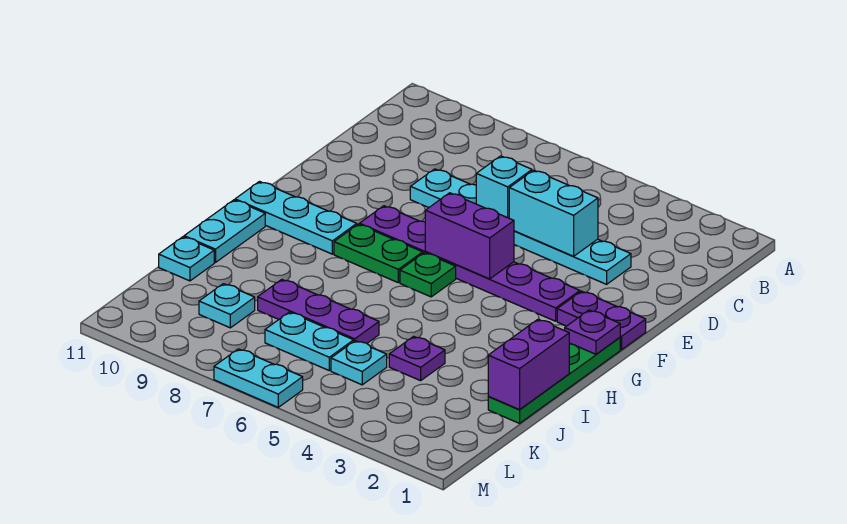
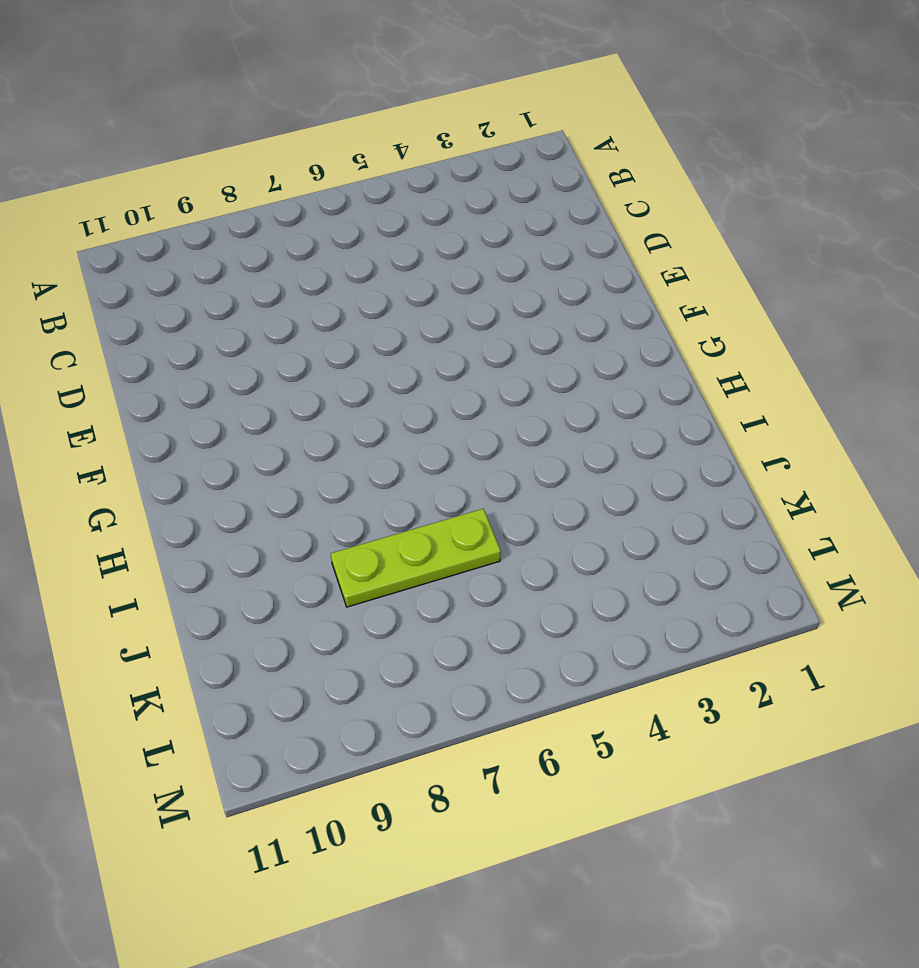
lime plate J6:J8 level 1 -> purple plate J6:J8 level 1
none -> cyan plate D3:D8 level 1
none -> purple plate F1:F2 level 1
none -> purple plate F3:F8 level 1

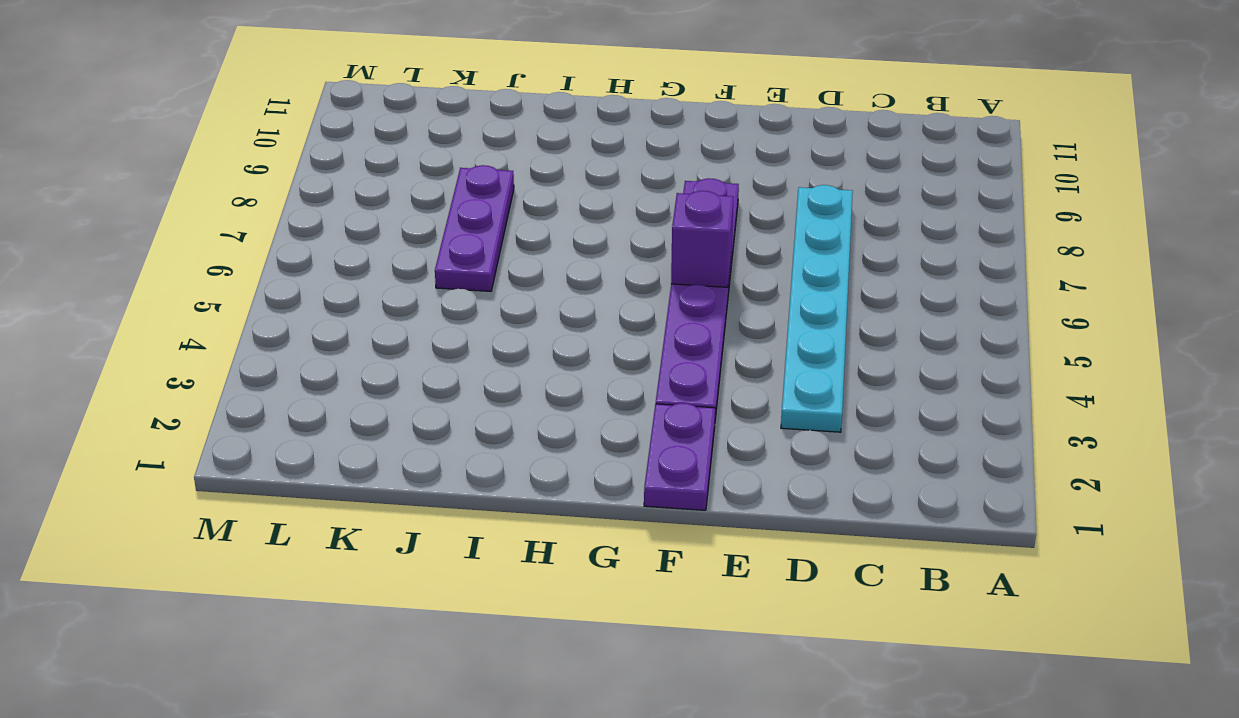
purple brick F6 level 2 -> purple brick F5:F6 level 2
none -> green plate G1:J1 level 1
none -> green plate G6 level 1
none -> green plate G7:G8 level 1

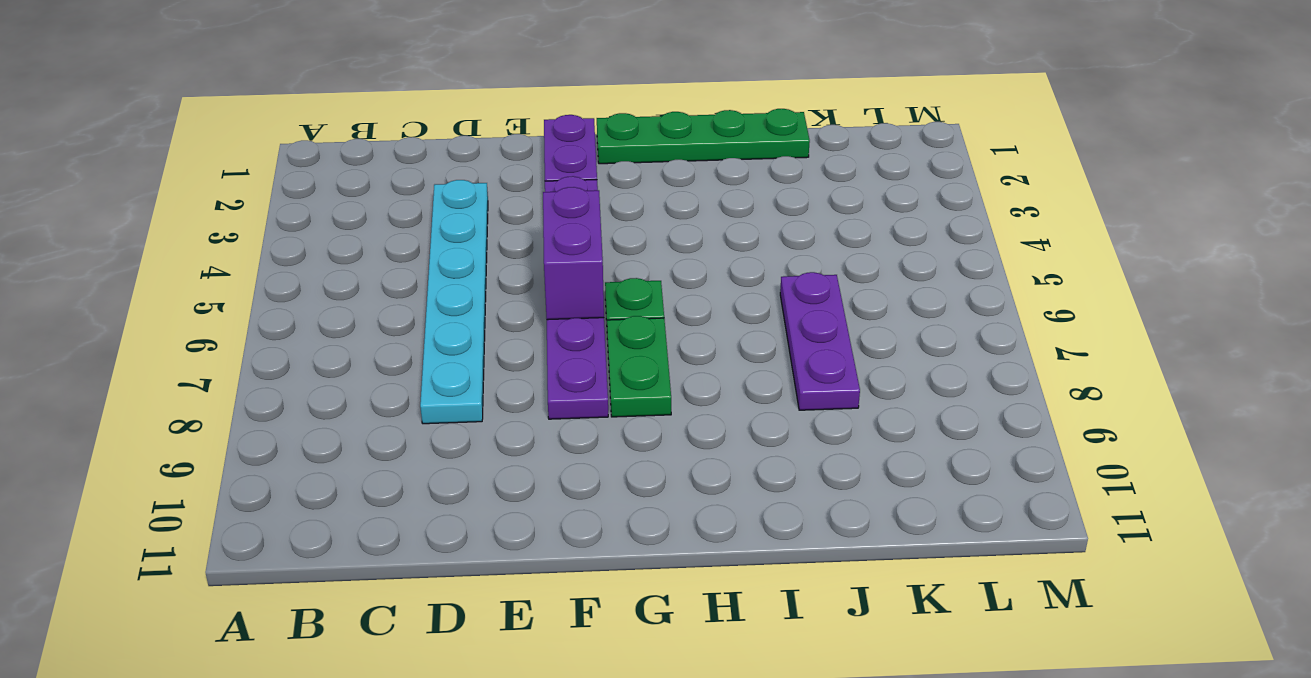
none -> cyan plate G9:G11 level 1
none -> cyan plate H11:I11 level 1
none -> purple plate J4 level 1

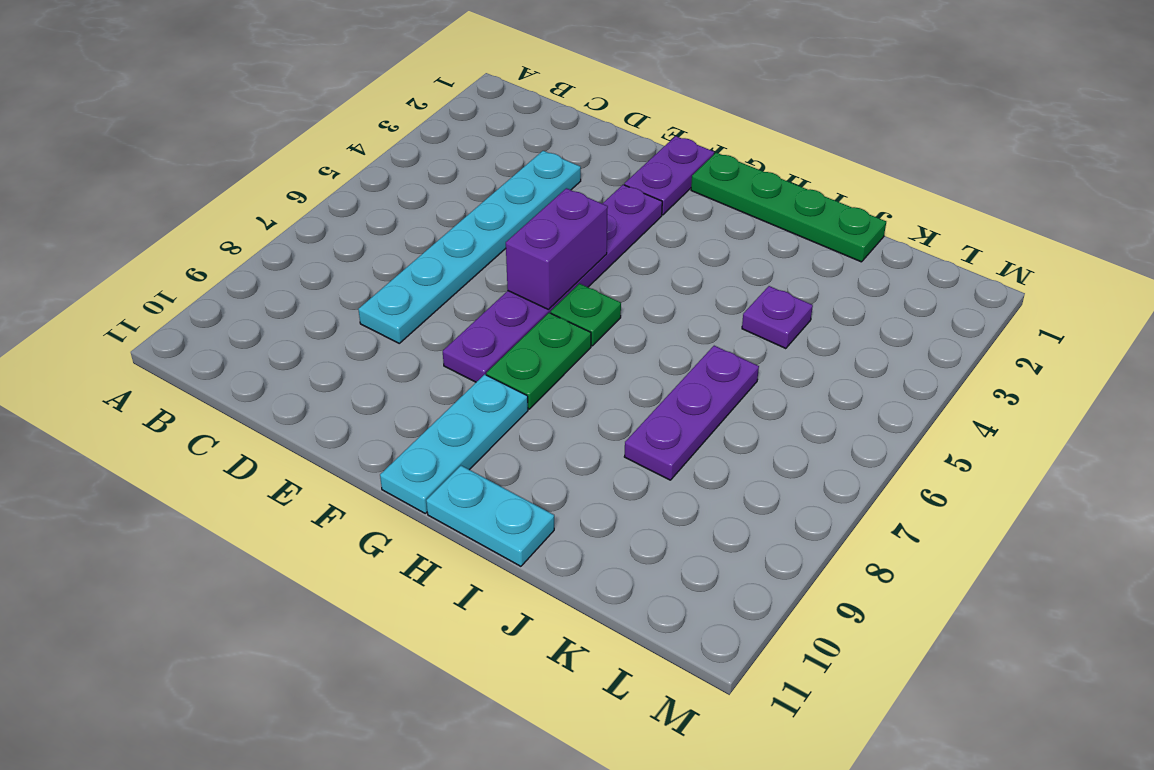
none -> cyan plate J11 level 1
none -> cyan plate K5 level 1
none -> cyan plate K6:K7 level 1

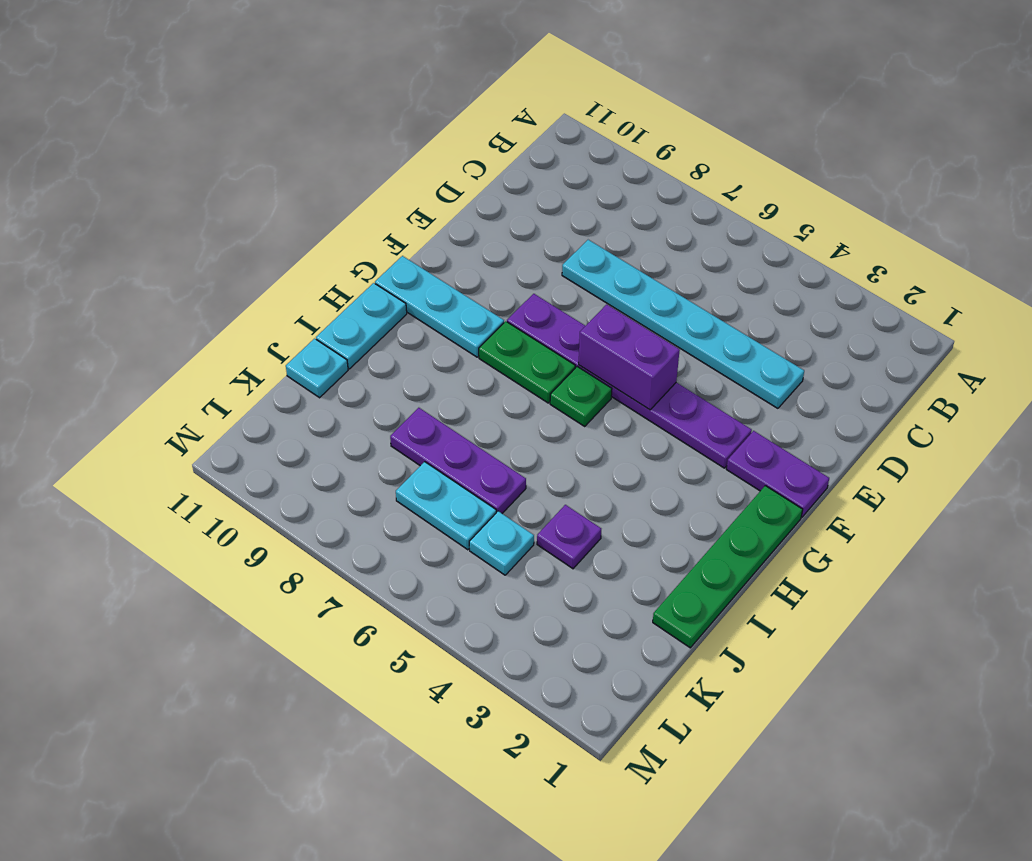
none -> cyan plate K9 level 1
none -> cyan plate M6:M7 level 1
none -> cyan brick D4:D5 level 2

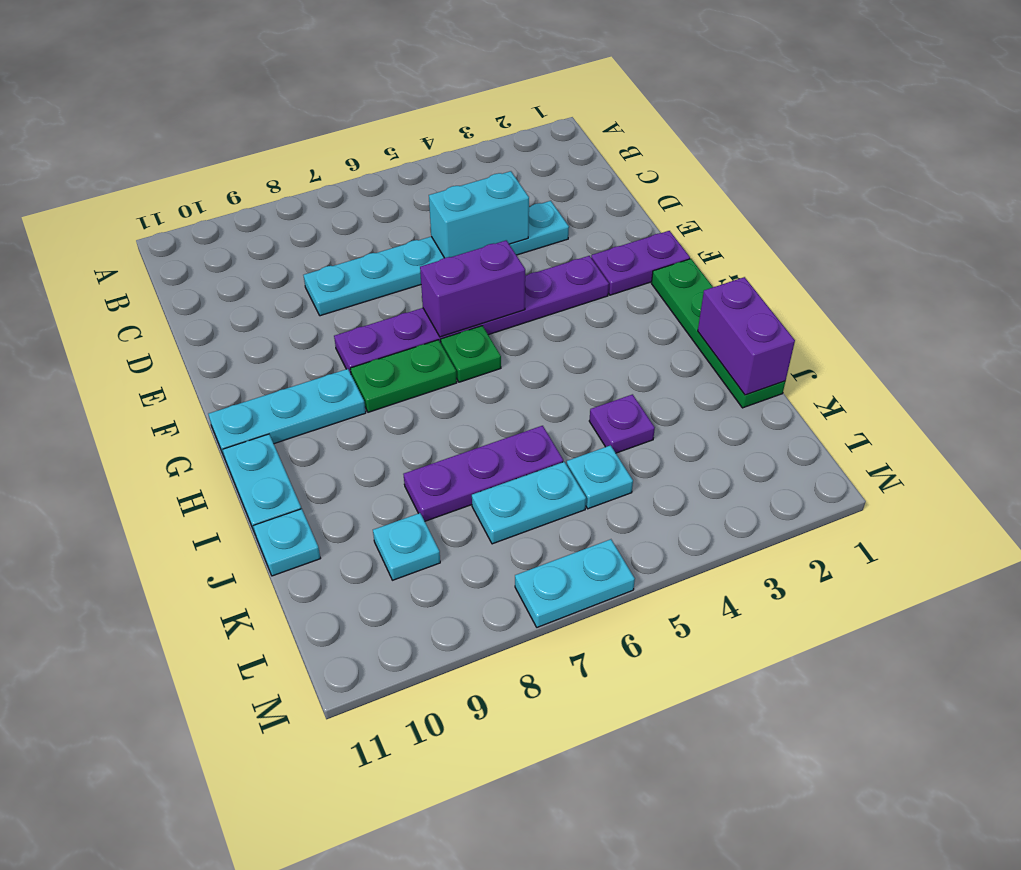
none -> cyan brick D6 level 2
none -> purple plate G1 level 2

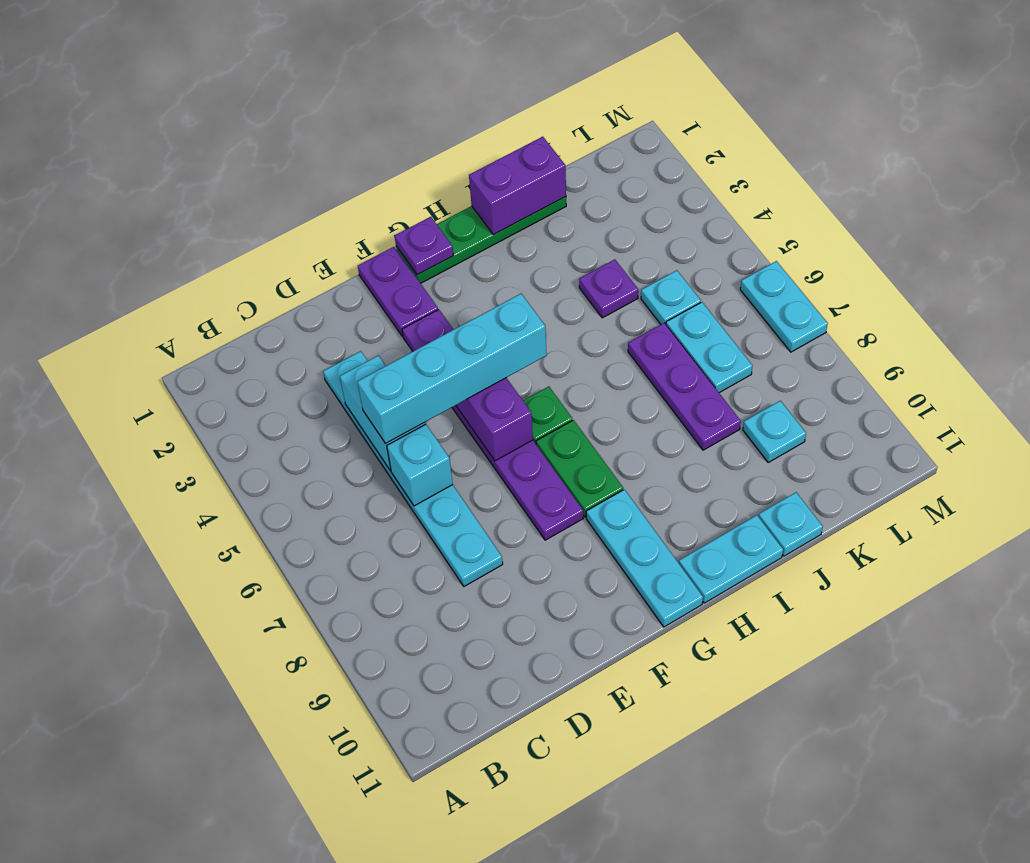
cyan brick D5:G5 level 3 -> none

